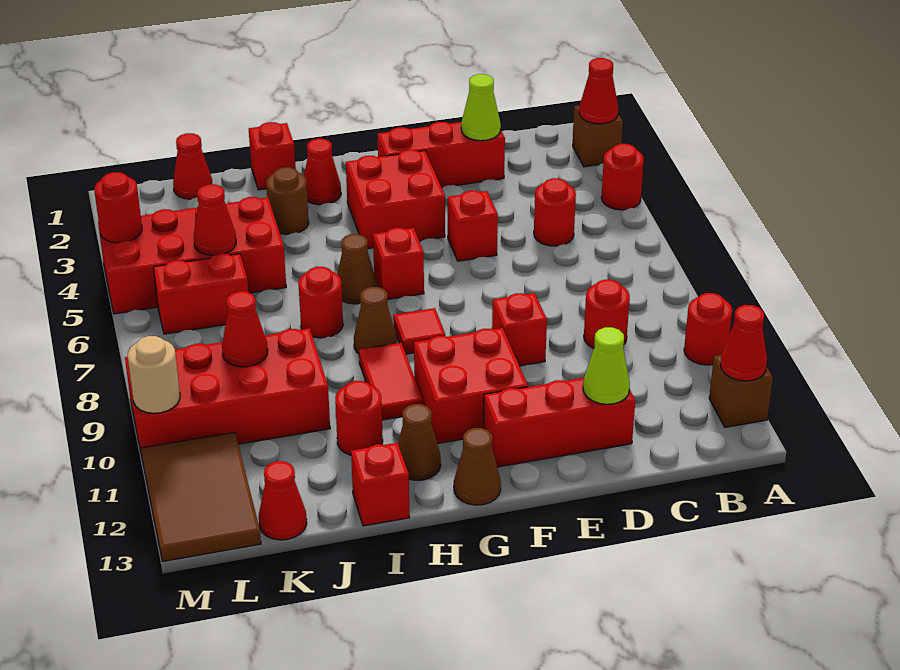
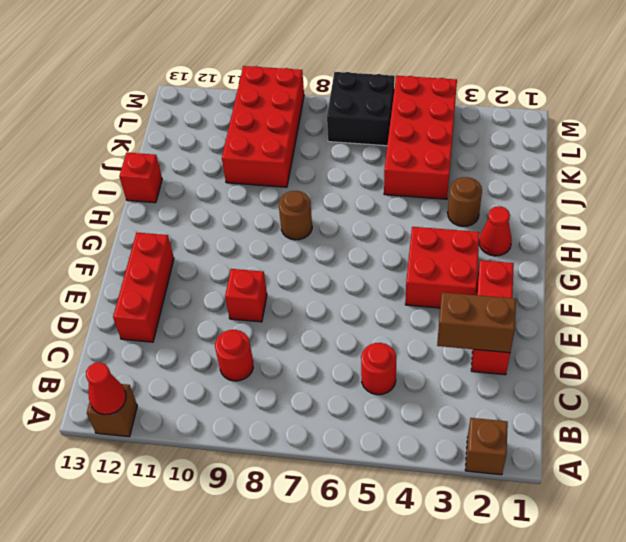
brown brick D2:D3 level 2 -> lime cone D2 level 2
brown round brick H8 level 1 -> brown cone H8 level 1
black brick L6:M7 level 1 -> red brick K6:L6 level 1
none -> red round brick A4 level 1
none -> red round brick A10 level 1
none -> red brick E5 level 1
none -> red brick F10:G11 level 1

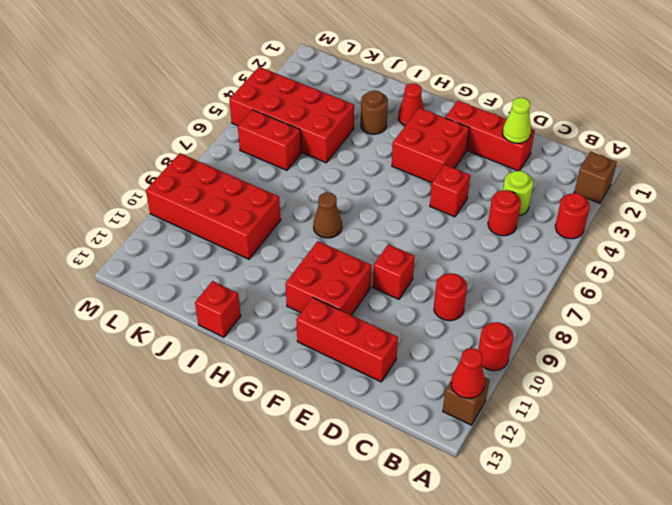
lime round brick C4 level 1 -> none
none -> red brick G6 level 1
none -> red tile G8 level 1
none -> brown cone G13 level 1
none -> brown cone H6 level 1

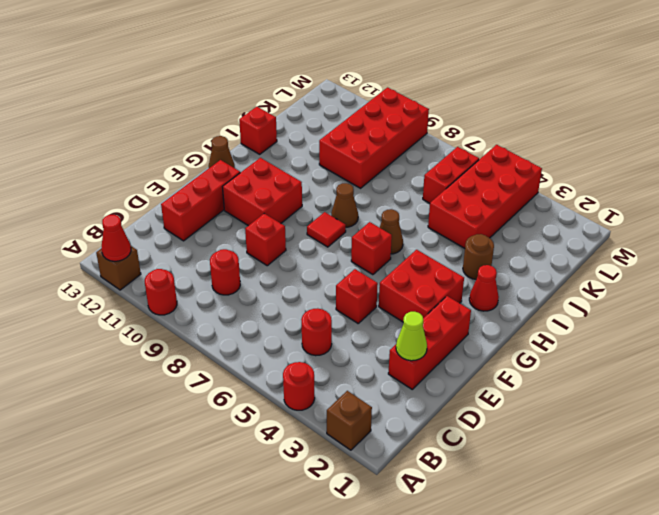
none -> red tile H9:H10 level 1
none -> brown cone H12 level 1
none -> red brick I1 level 1
none -> red round brick I7 level 1

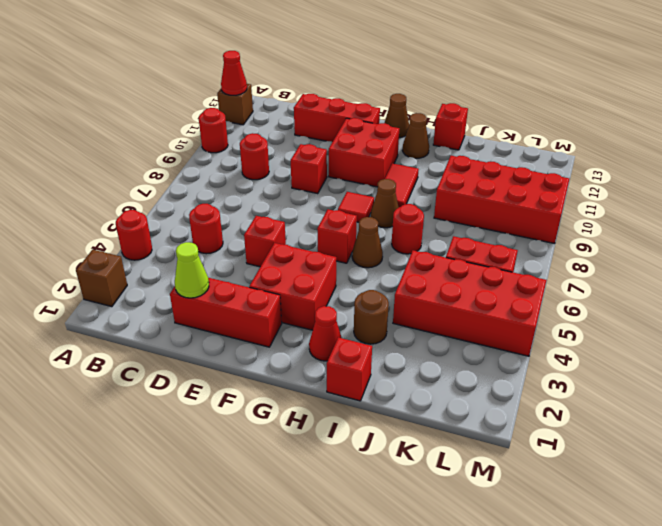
none -> red round brick I11 level 1
none -> red cone K1 level 1
none -> red cone K13 level 1
none -> brown tile L11:M13 level 1

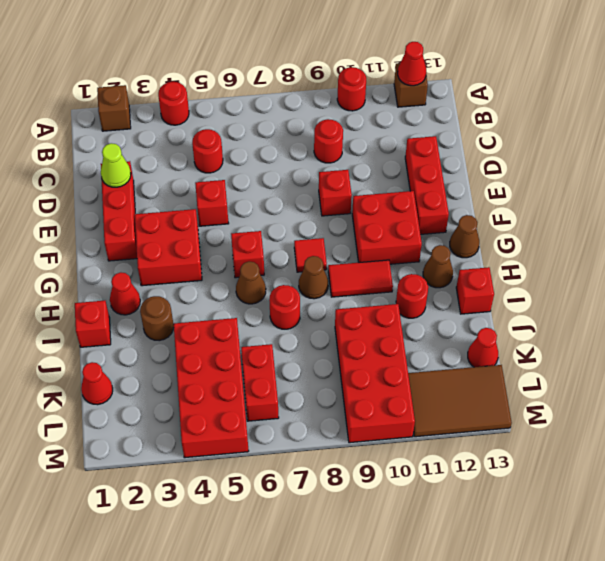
none -> red cone A2 level 2
none -> lime cone D12 level 2
none -> red cone K5 level 2
none -> red cone K9 level 2

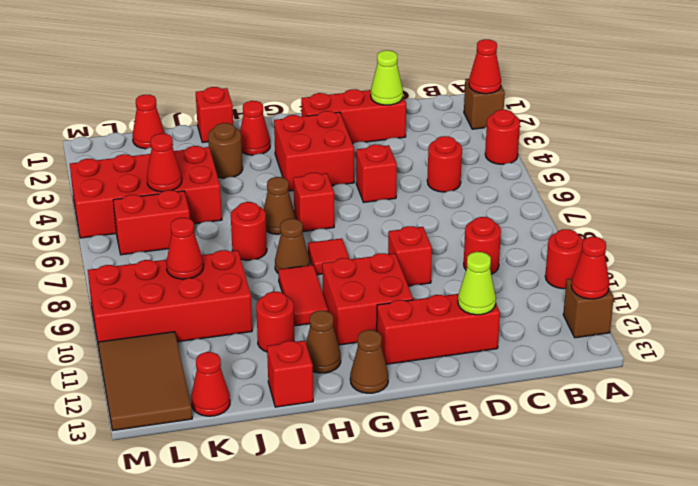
none -> red round brick M4 level 2
none -> tan round brick M10 level 2

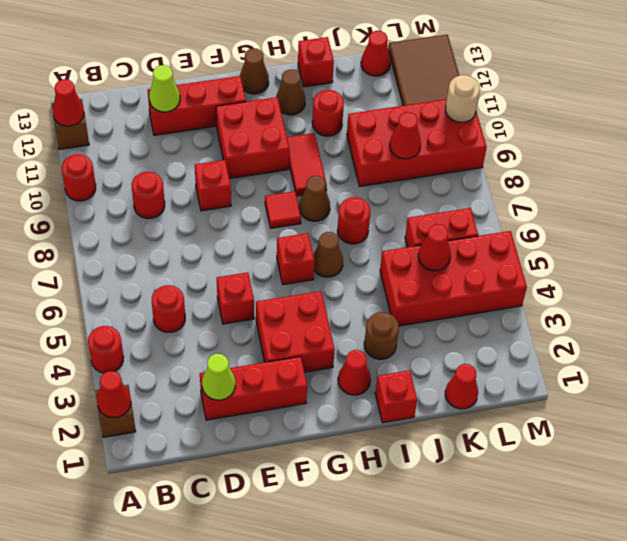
none -> red round brick M4 level 2

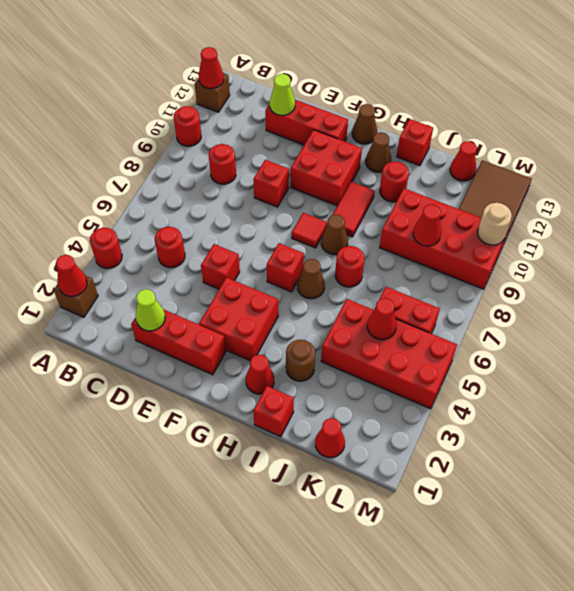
none -> red round brick M4 level 2

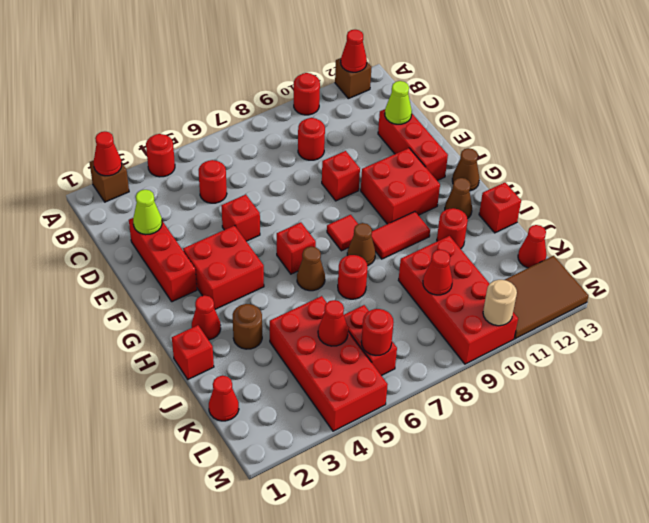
red round brick L6 level 2 -> red round brick M4 level 2

